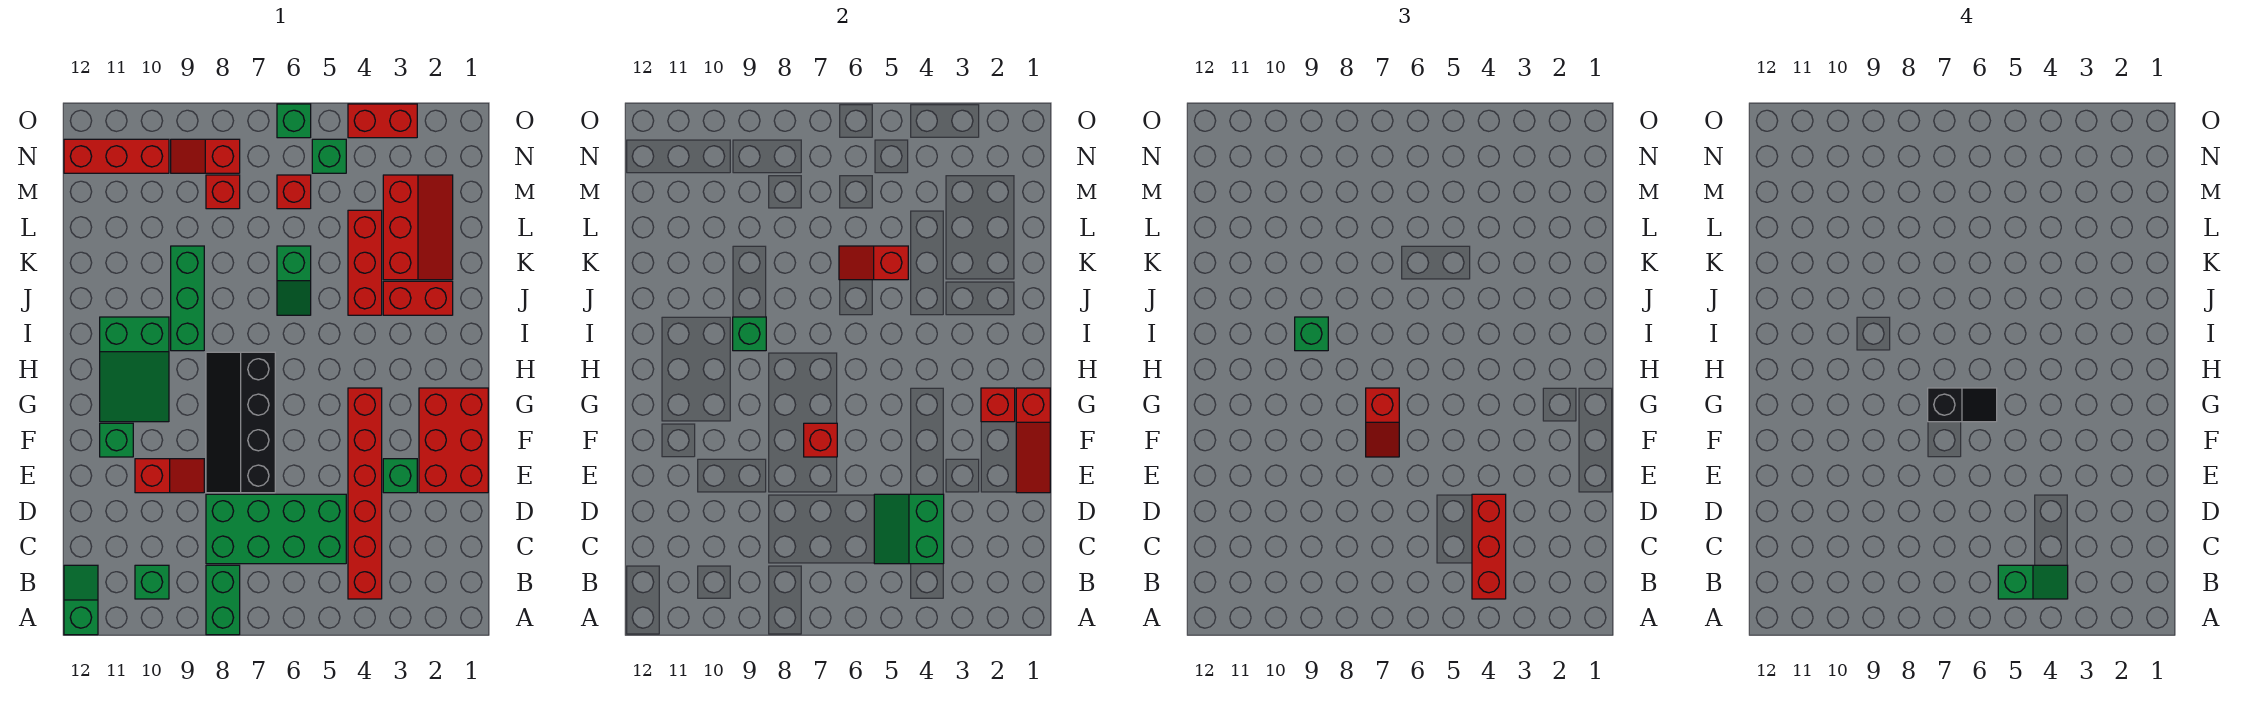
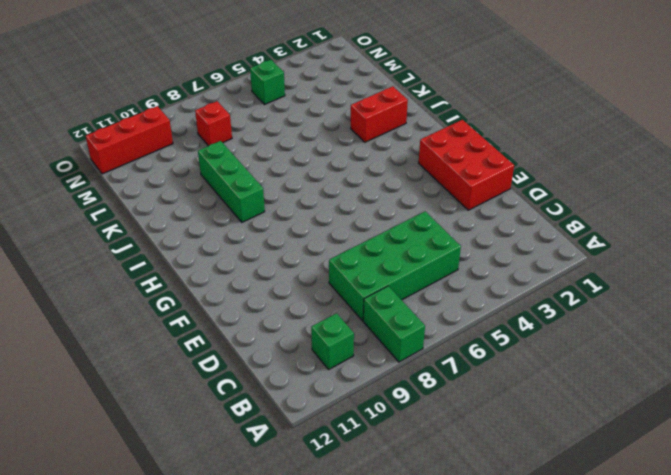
none -> green slope A12:B12 level 1 top A
none -> red brick B4:G4 level 1
none -> green brick E3 level 1
none -> black slope E7:H8 level 1 top 7

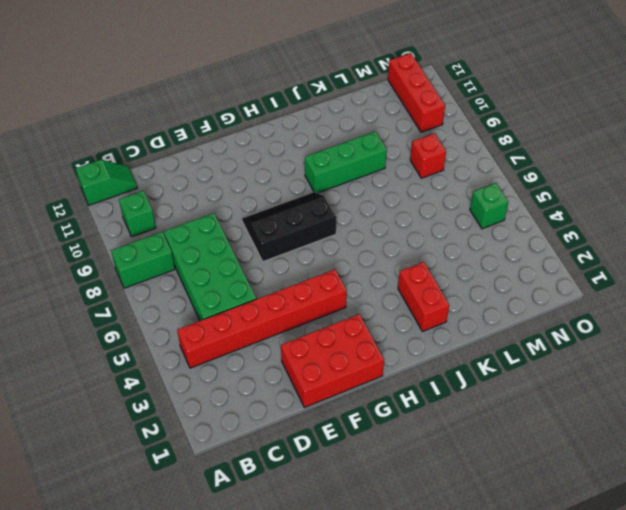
black slope F7:H8 level 1 top 7 -> black slope E7:H8 level 1 top 7
none -> green brick E3 level 1
none -> red slope E9:E10 level 1 top 10
none -> green brick F11 level 1
none -> green slope G10:I11 level 1 top I

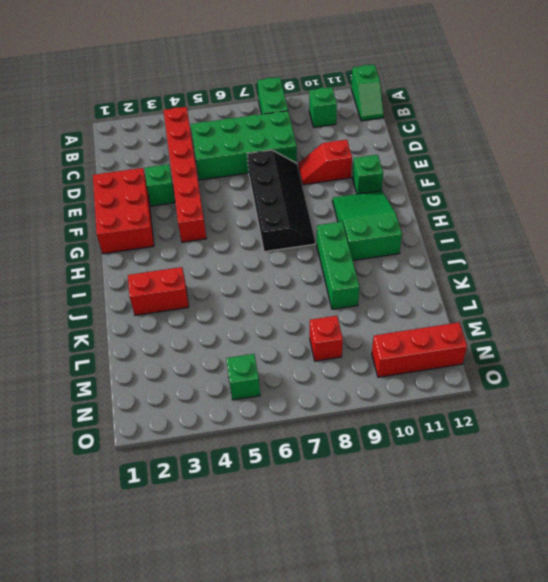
none -> red brick J4:L4 level 1
none -> green slope J6:K6 level 1 top K
none -> red slope K2:M3 level 1 top 3
none -> red brick M6 level 1

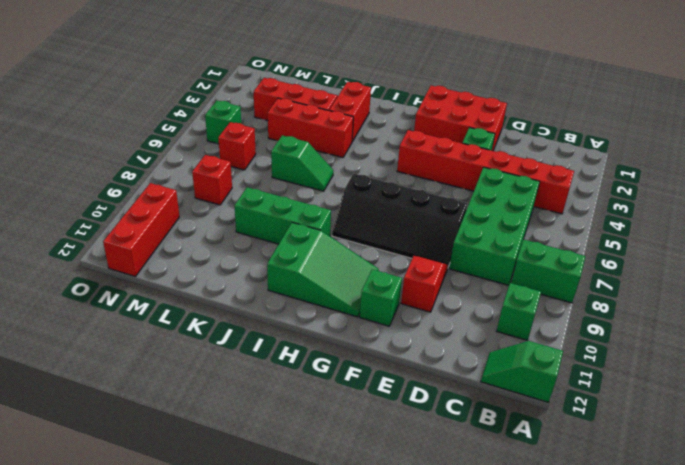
none -> red slope N8:N9 level 1 top 8
none -> red brick O3:O4 level 1
none -> green brick O6 level 1
none -> green slope C4:D5 level 2 top 4

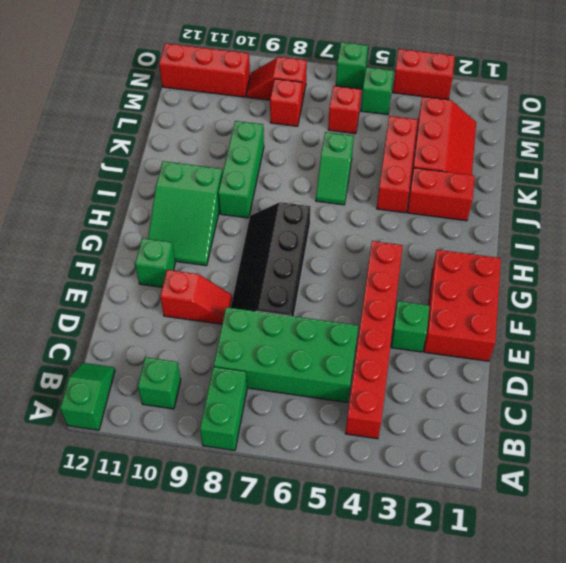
none -> green slope C4:D5 level 2 top 4
none -> red slope E1:G1 level 2 top G
none -> red brick F7 level 2
none -> red brick G2 level 2

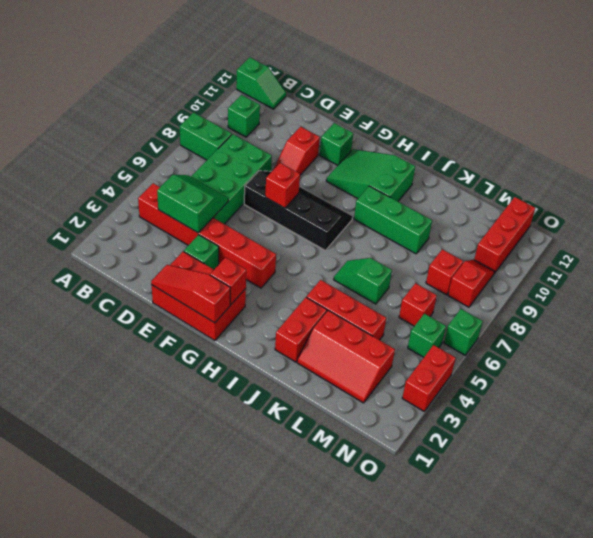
none -> green brick I9 level 2
none -> red slope K5:K6 level 2 top 5
none -> red brick B4:D4 level 3
none -> red slope F7:G7 level 3 top G

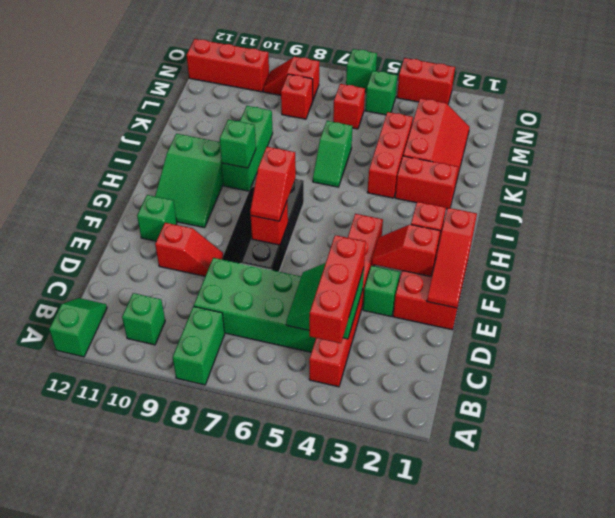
red slope F2:F3 level 2 top 2 -> red slope K5:K6 level 2 top 5
none -> green brick I9 level 3
none -> green slope B4:B5 level 4 top 5
none -> black slope G6:G7 level 4 top 7

